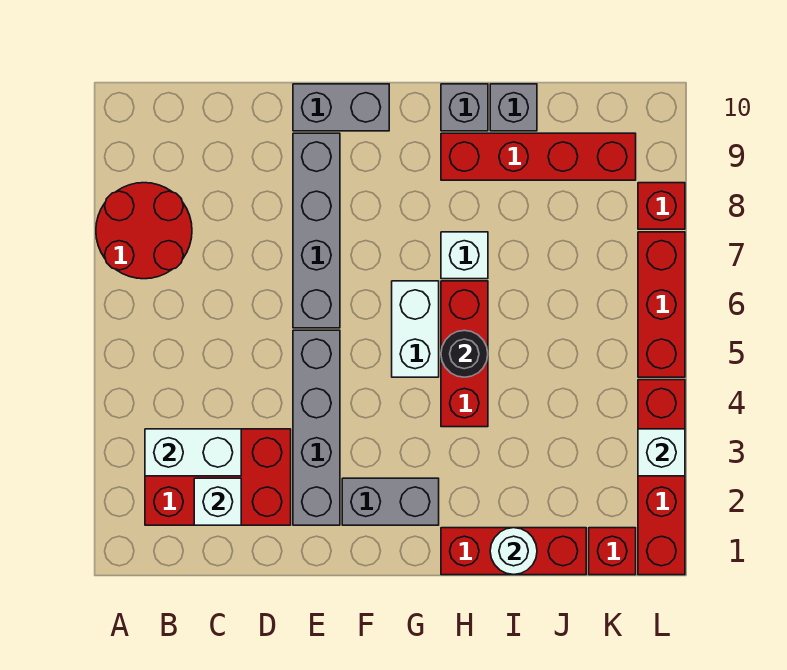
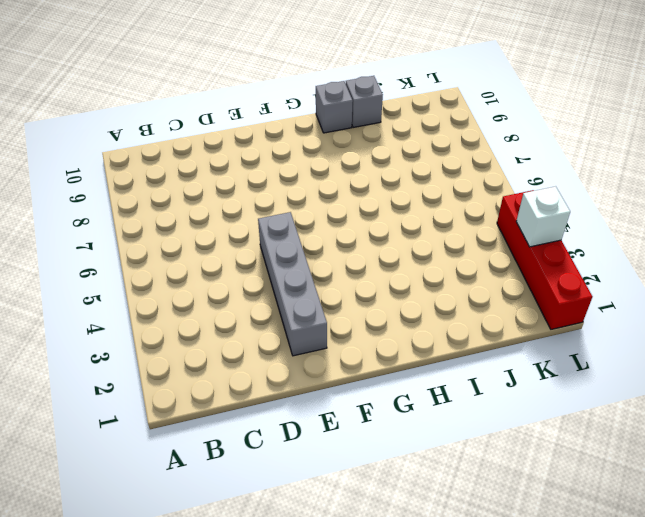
none -> red round brick A7:B8 level 1
none -> red brick B2:D3 level 1
none -> grey brick E6:E9 level 1

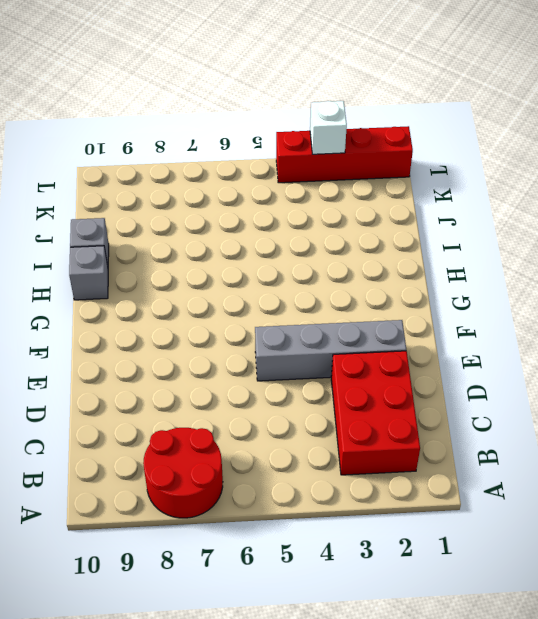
none -> grey brick E6:E9 level 1
none -> grey brick E10:F10 level 1
none -> grey brick F2:G2 level 1

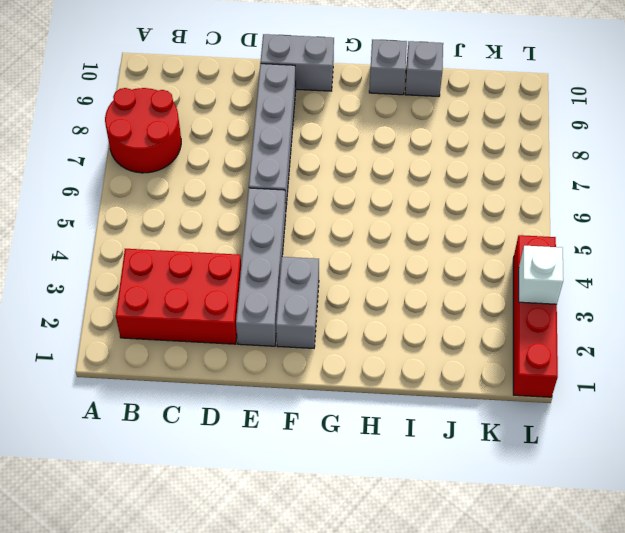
grey brick F2:F3 level 1 -> grey brick F2:G2 level 1
none -> white brick G5:G6 level 1
none -> red brick H1:J1 level 1
none -> red brick H4:H6 level 1

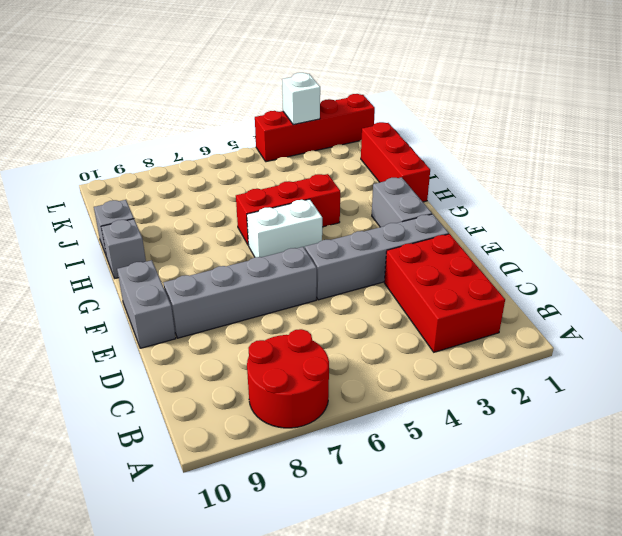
none -> white brick H7 level 1
none -> red brick H9:K9 level 1
none -> red brick K1 level 1

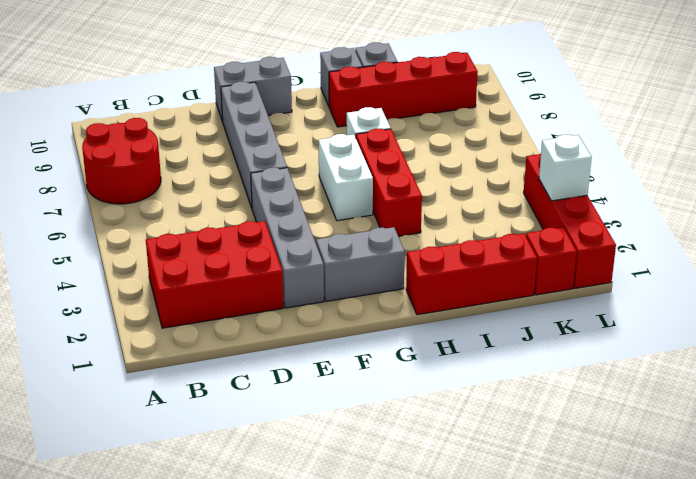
none -> red brick L5:L7 level 1
none -> red brick L8 level 1
none -> white brick B3:C3 level 2

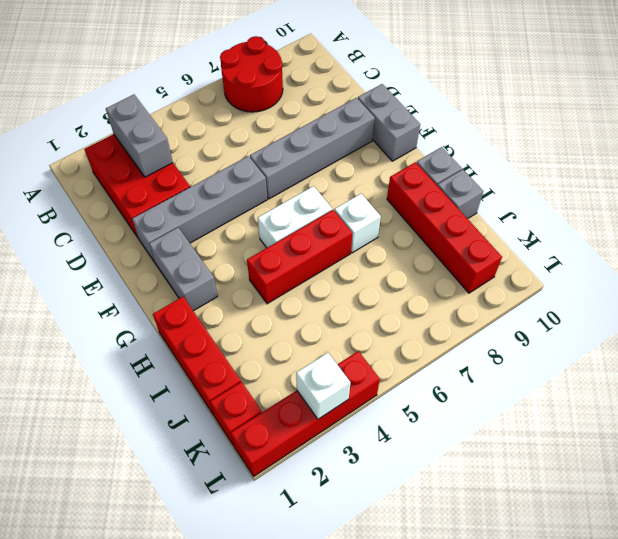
grey brick B3:C3 level 2 -> white brick B3:C3 level 2
none -> red brick L5:L7 level 1
none -> red brick L8 level 1
none -> white brick C2 level 2

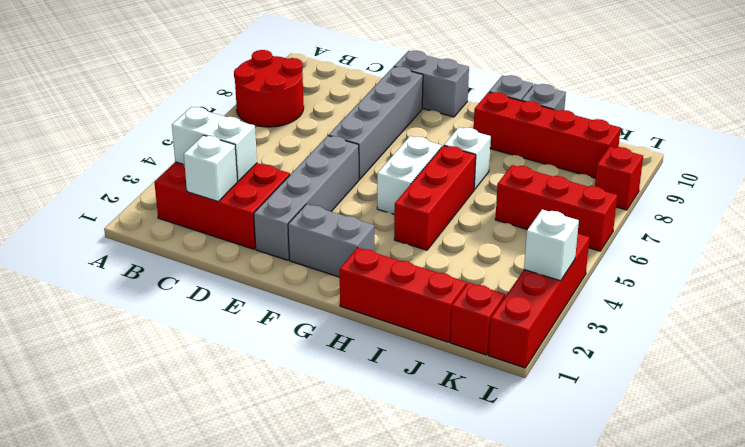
red brick J6:L6 level 1 -> red brick L5:L7 level 1
none -> black round brick H5 level 2
none -> white round brick I1 level 2

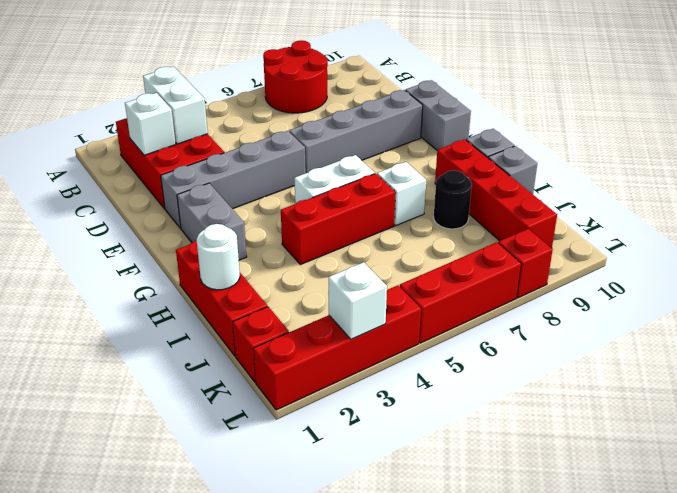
black round brick I8 level 1 -> black round brick H5 level 2

